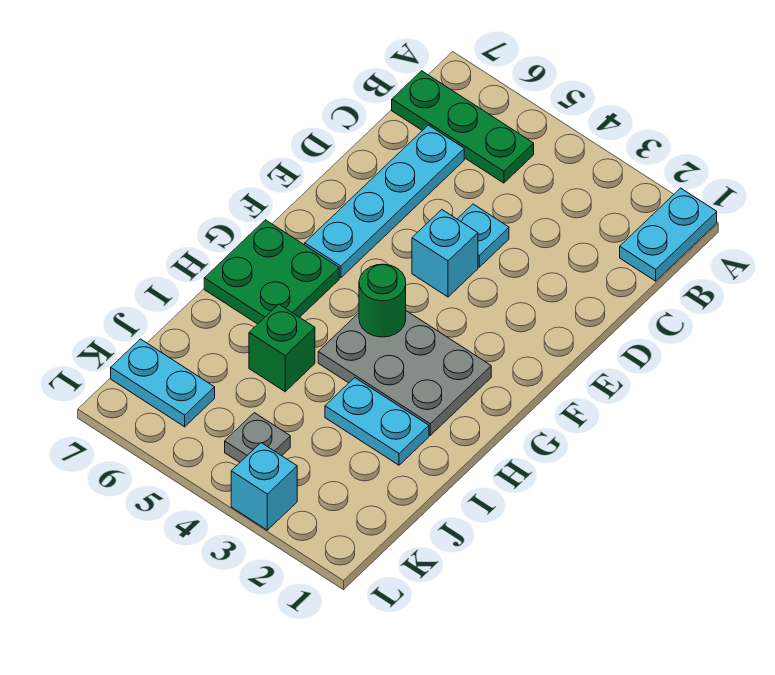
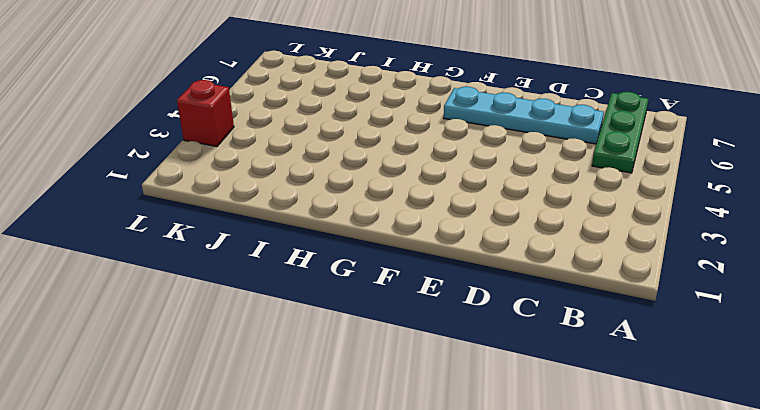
red brick L3 level 1 -> cyan brick L3 level 1
none -> cyan plate A1:B1 level 1
none -> cyan plate D4 level 1
none -> cyan brick E4 level 1

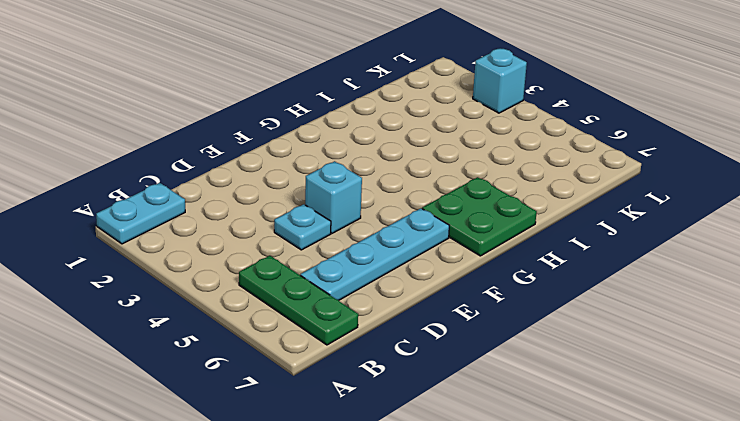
none -> grey plate G2:H4 level 1
none -> cyan plate I2:I3 level 1
none -> green brick I5 level 1

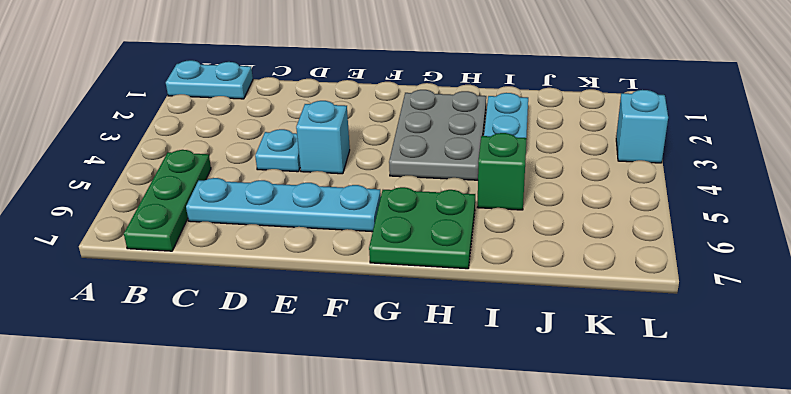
none -> grey plate K4 level 1
none -> cyan plate K6:K7 level 1
none -> green round brick G4 level 2

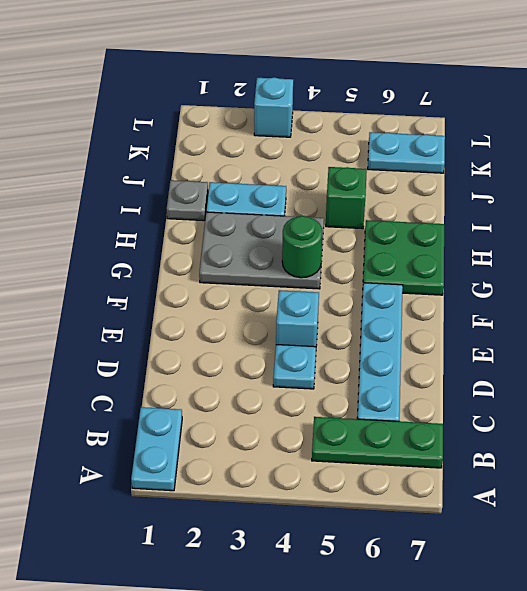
grey plate I1 level 1 -> grey plate K4 level 1

